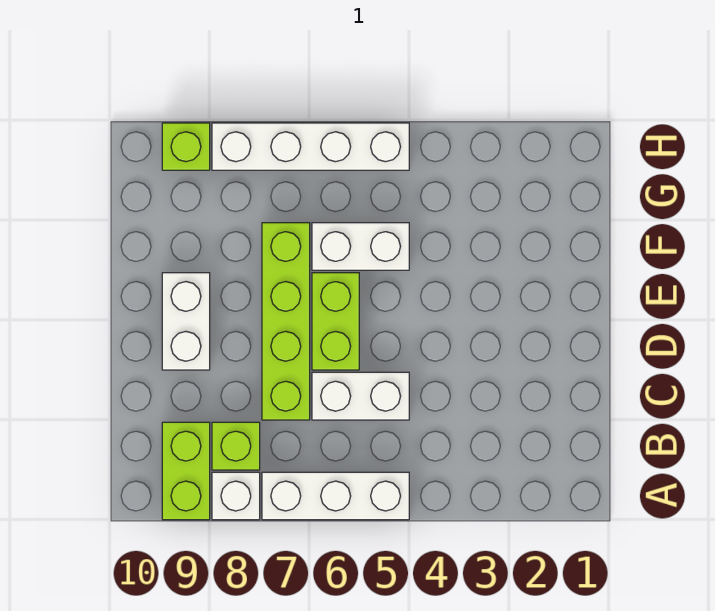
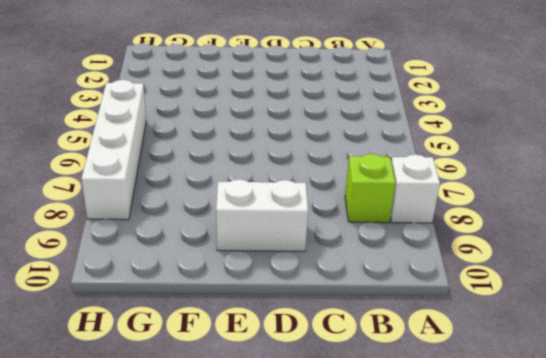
none -> white brick A5:A7 level 1
none -> lime brick A9:B9 level 1

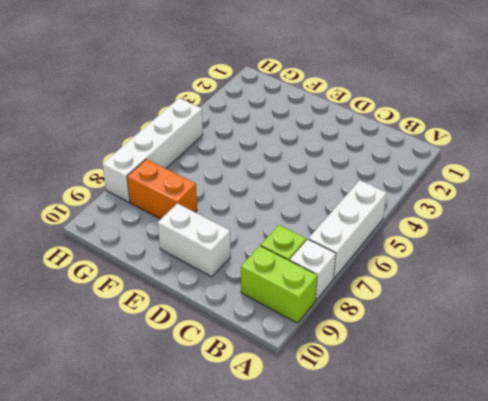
orange brick F8:G8 level 1 -> none
none -> white brick C5:C6 level 1
none -> lime brick C7:F7 level 1

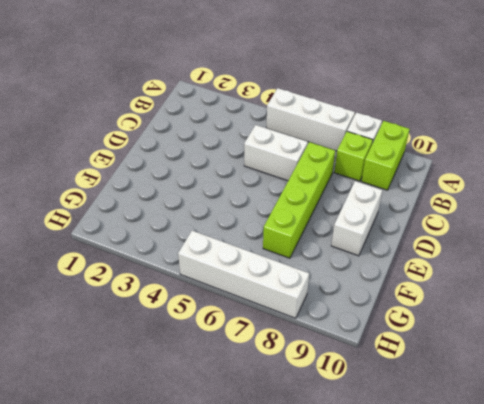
none -> lime brick D6:E6 level 1
none -> white brick F5:F6 level 1

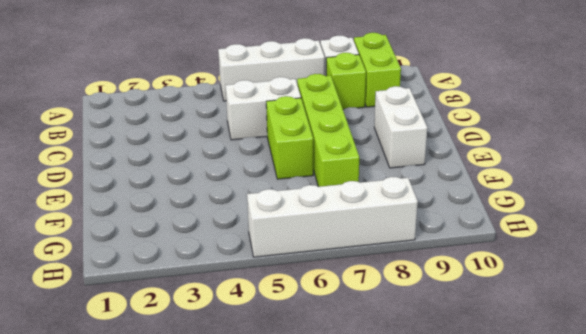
none -> white brick F5:F6 level 1
none -> lime brick H9 level 1

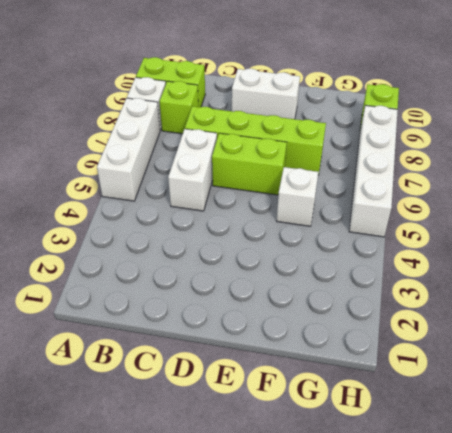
white brick F5 level 1 -> white brick F5:F6 level 1

